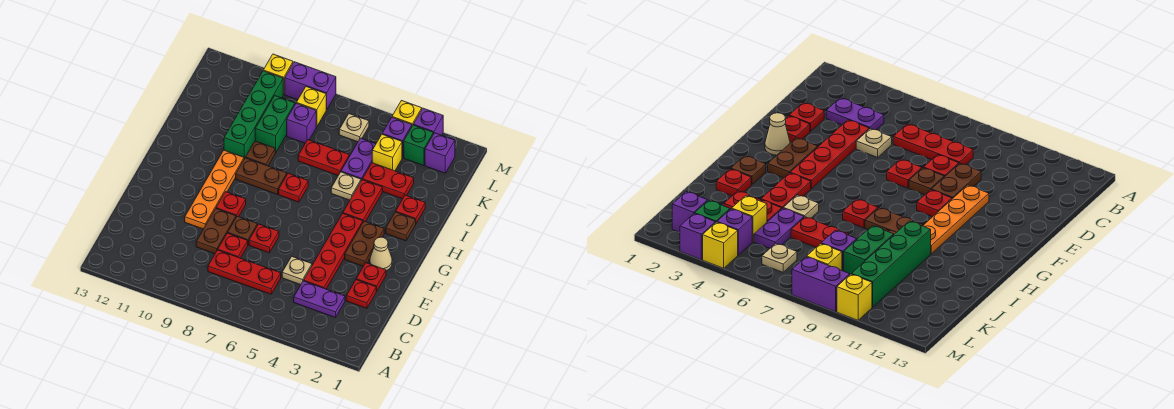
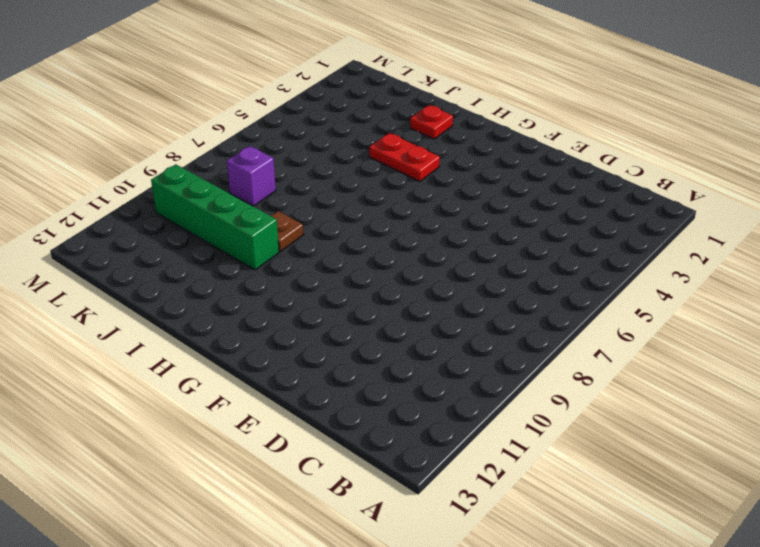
none -> purple plate C3:C4 level 1
none -> red plate C6:C8 level 1
none -> red plate D2 level 1
none -> red plate D4:G4 level 1

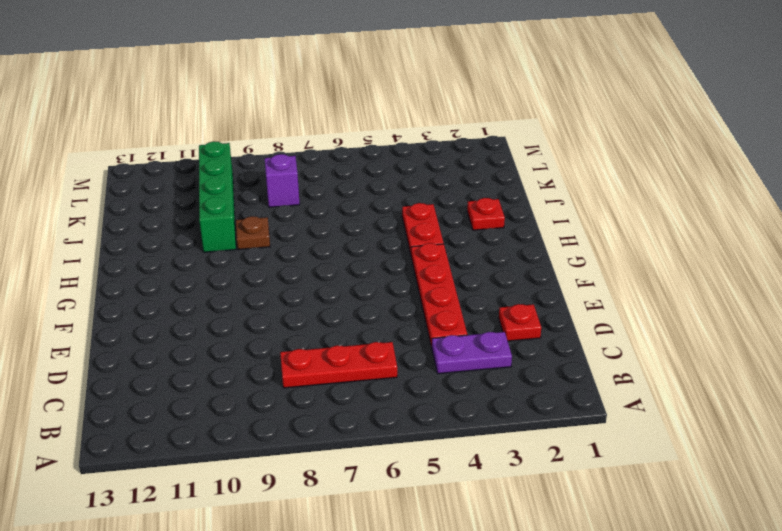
none -> tan plate D5 level 1
none -> red plate D8 level 1
none -> brown plate D9:E9 level 1
none -> red plate E2 level 1

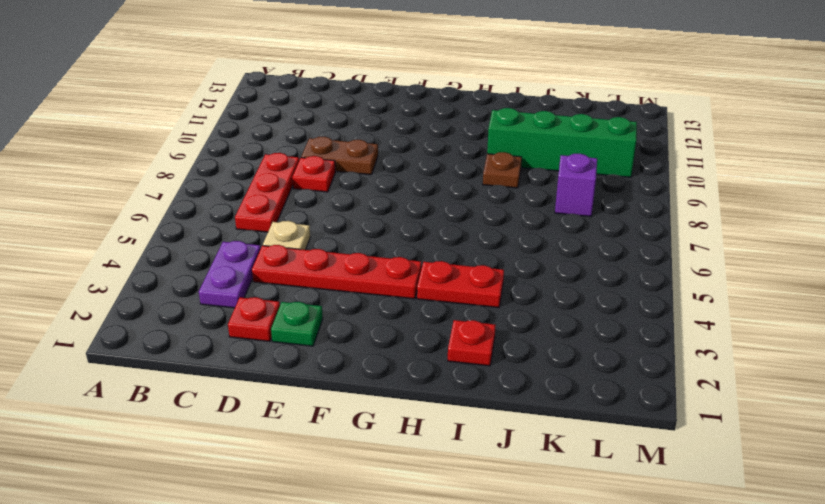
green plate E2 level 1 -> red plate E2 level 1
none -> red plate E7 level 1
none -> brown plate E8 level 1
none -> orange plate E10:H10 level 1
none -> tan cone F2 level 1

